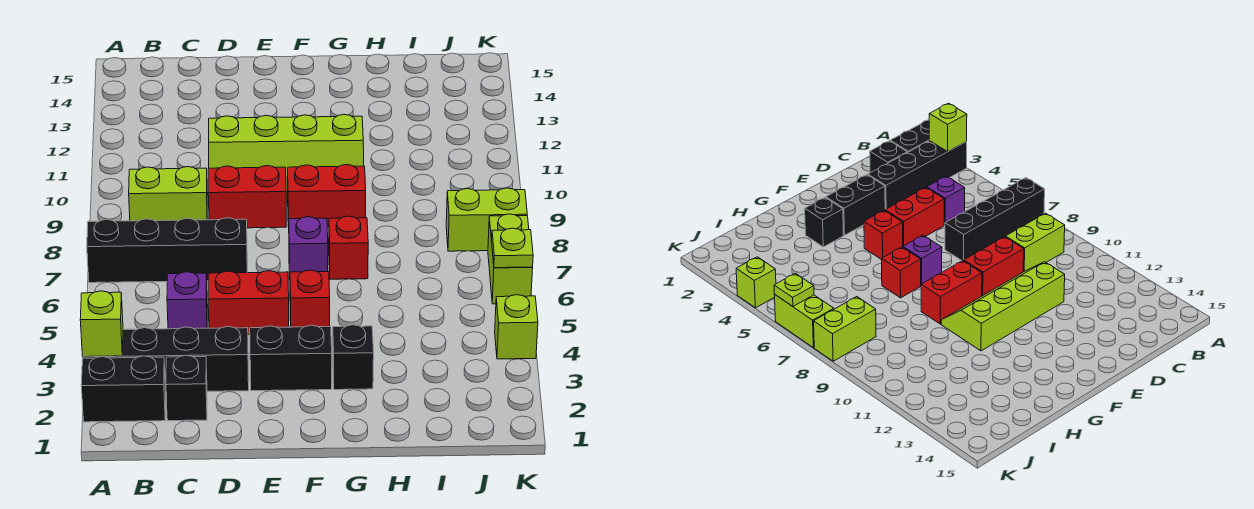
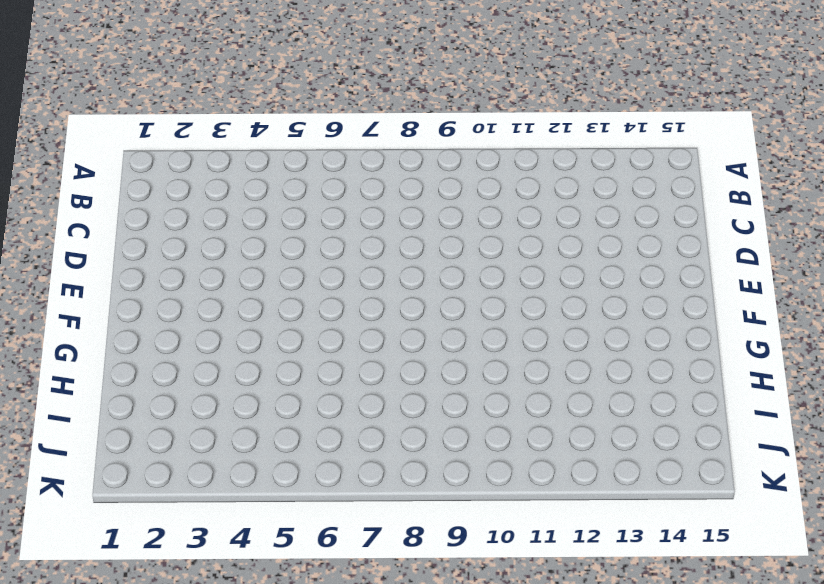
none -> black brick A2:B2 level 1
none -> black brick A3:D3 level 1
none -> black brick A7:D7 level 1

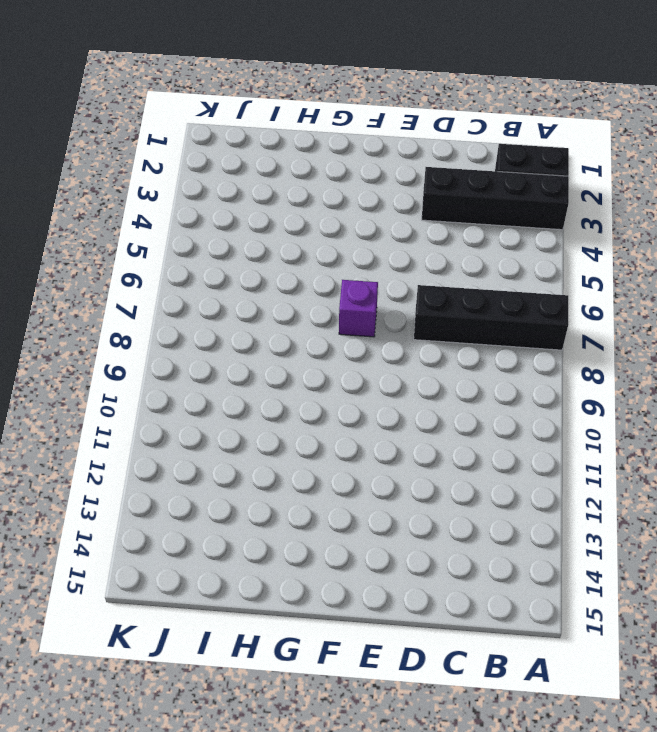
none -> lime brick B9:C9 level 1
none -> black brick C2 level 1
none -> purple brick C5 level 1

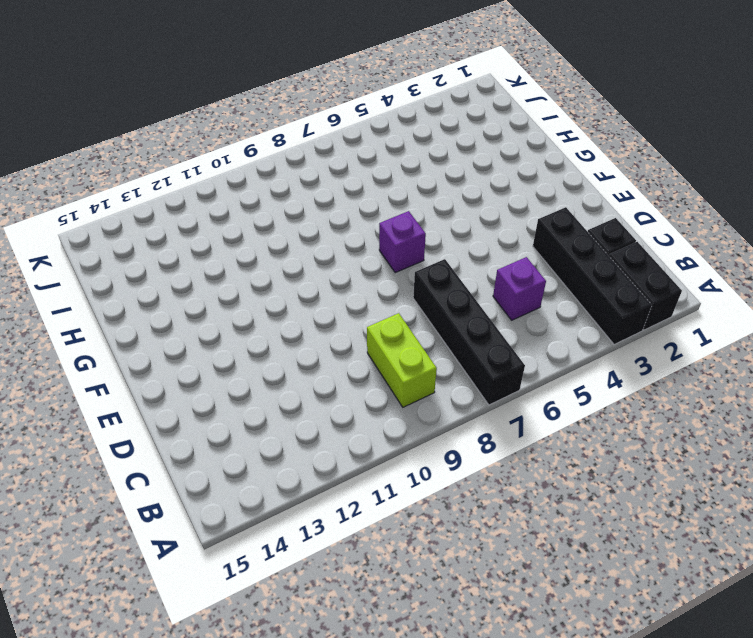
none -> red brick D5:E5 level 1
none -> red brick D9:E9 level 1
none -> lime slope D10:G11 level 1 top 11

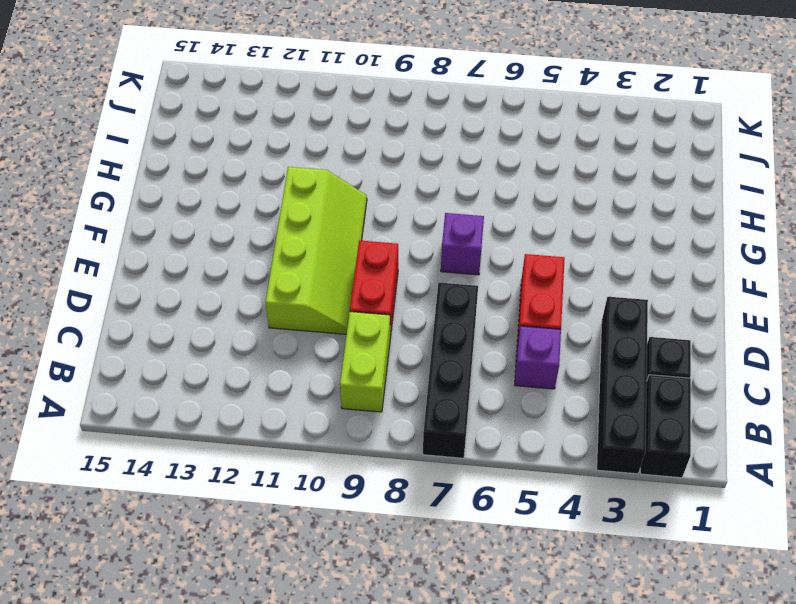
none -> black brick E3:F3 level 1
none -> red brick F5 level 1
none -> red brick F9:G9 level 1

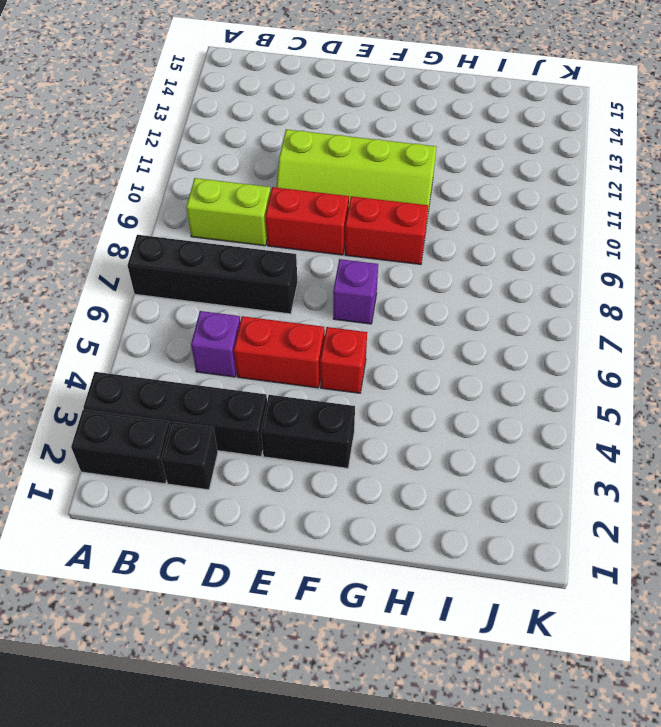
none -> black brick G3 level 1
none -> red brick G7 level 1
none -> lime brick J8:K8 level 1

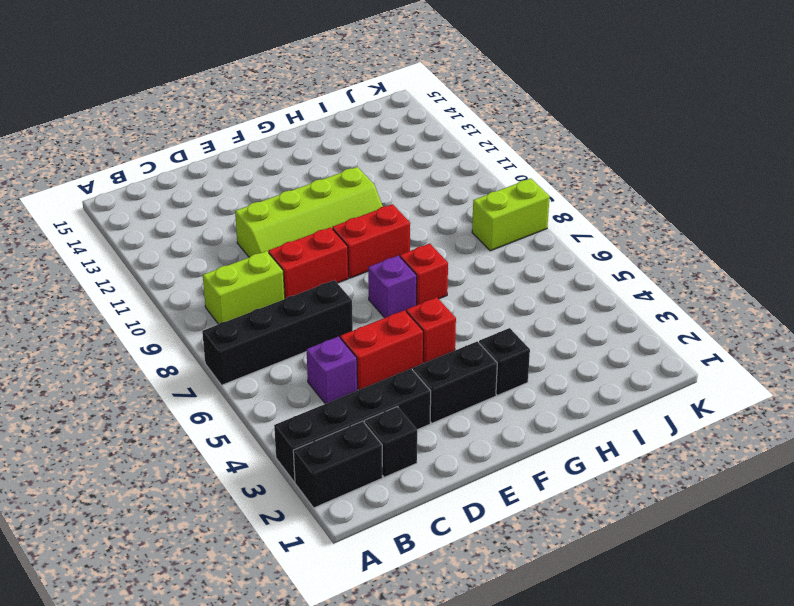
none -> lime brick K4 level 1
none -> lime brick K6:K7 level 1
none -> lime brick A3 level 2

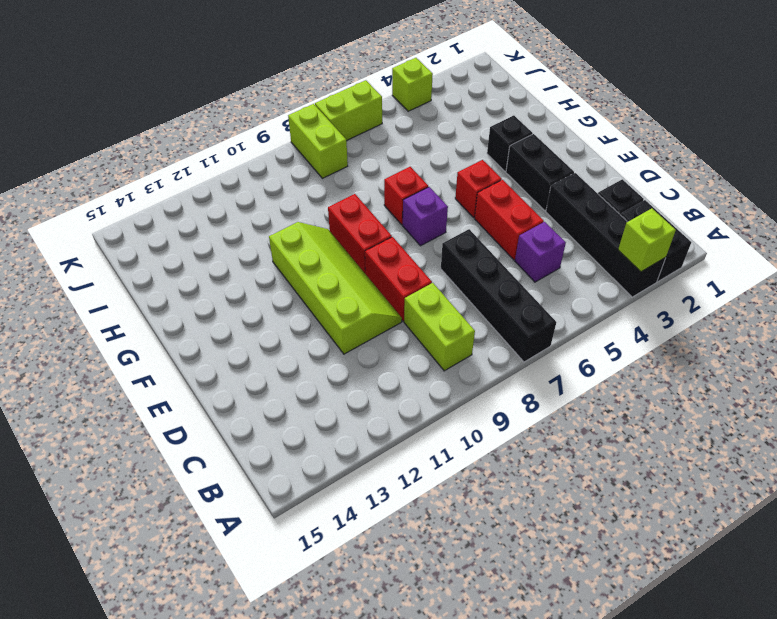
none -> lime plate K6 level 2

